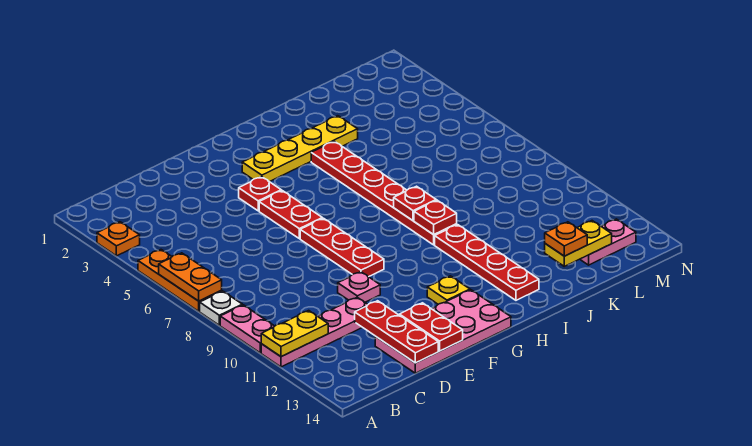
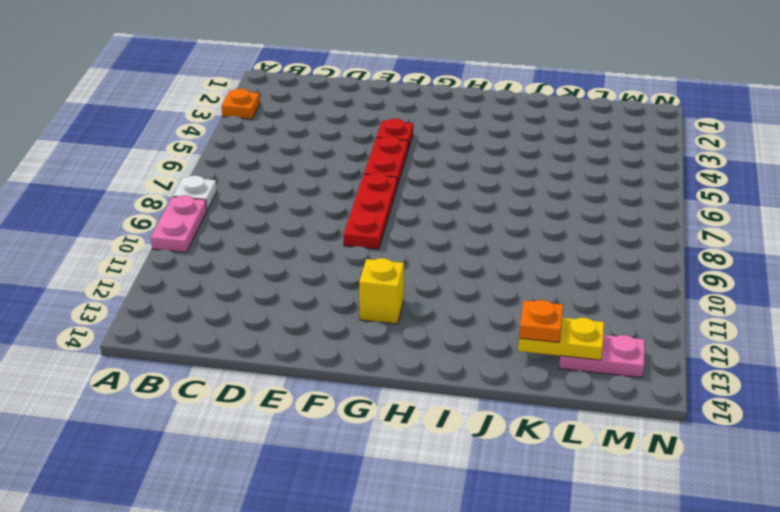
yellow brick G12 level 1 -> yellow plate G12 level 1
none -> orange plate A5:A7 level 1
none -> pink plate A11:D11 level 1
none -> pink plate D13:G14 level 1

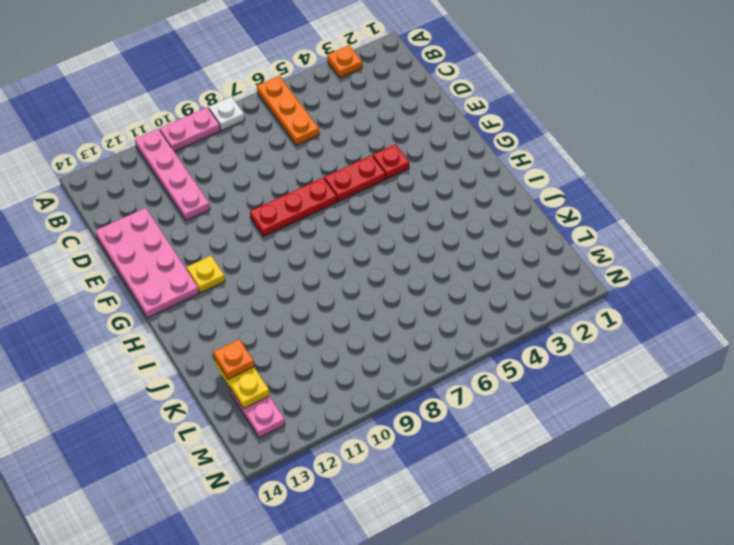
orange plate A6:C6 level 1 -> orange plate A5:A7 level 1
none -> pink plate E10 level 1
none -> yellow plate G3:J3 level 1
none -> red plate I4:I9 level 1

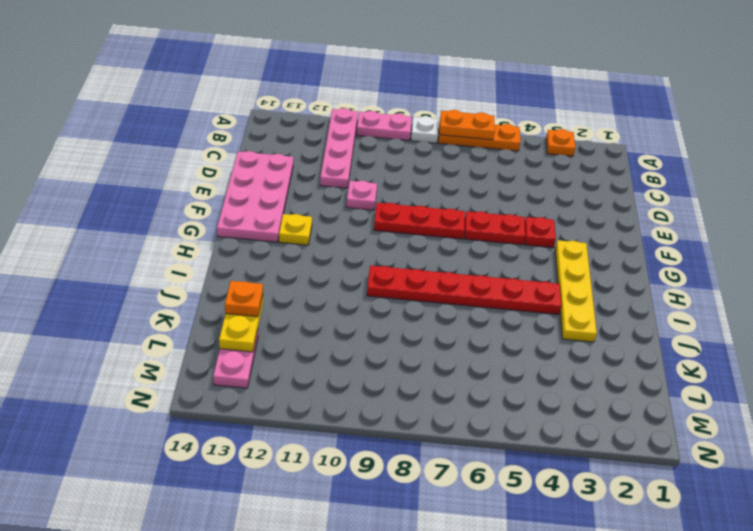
none -> red plate I10:I13 level 1
none -> yellow plate A11:B11 level 2
none -> red plate D12:D14 level 2

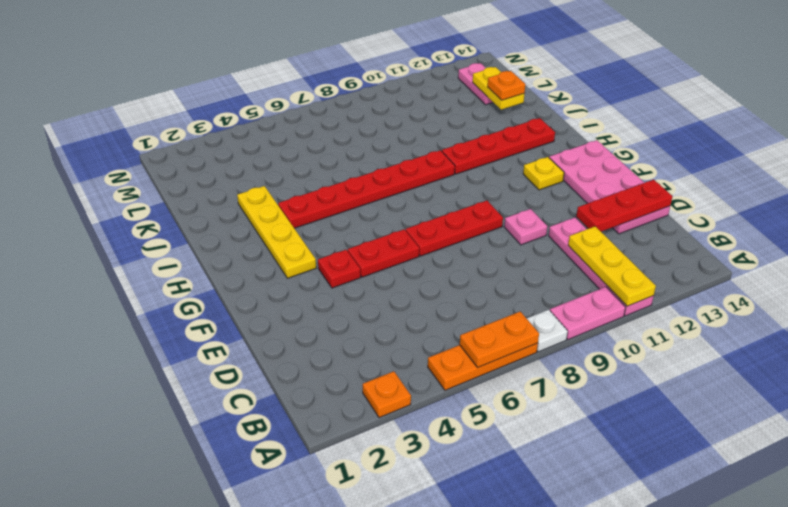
yellow plate A11:C11 level 2 -> yellow plate A11:B11 level 2
none -> red plate E13:E14 level 2
none -> red plate I8 level 2
none -> red plate I9 level 2

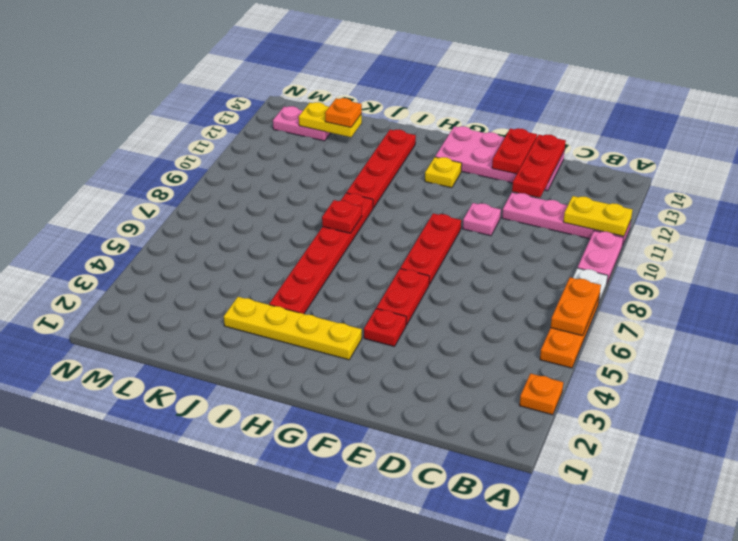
none -> red plate I9 level 2

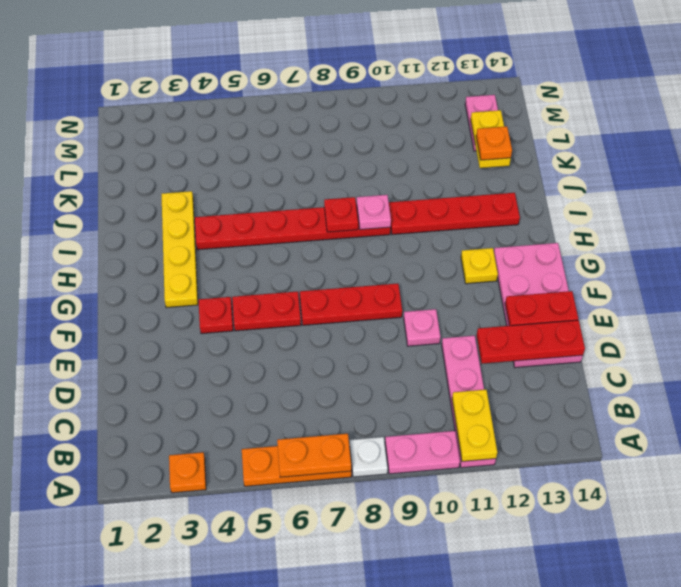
pink plate I9 level 2 -> red plate I9 level 2

